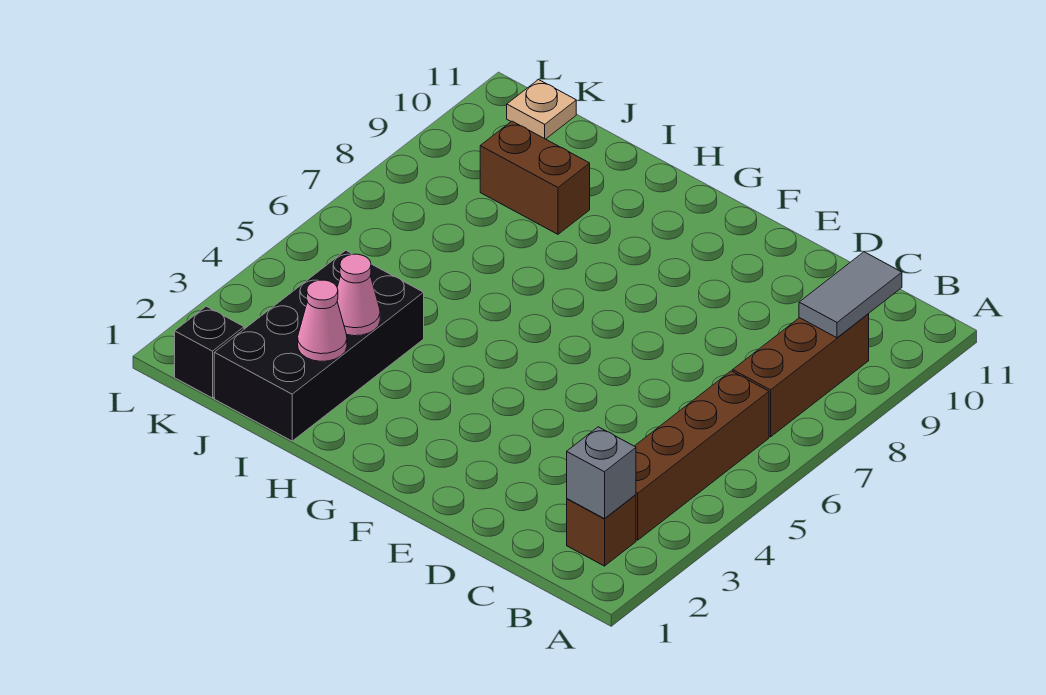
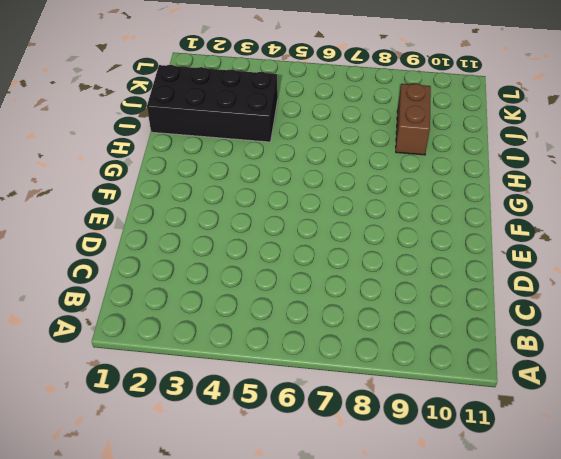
none -> brown brick B2 level 1
none -> brown brick B3:B6 level 1

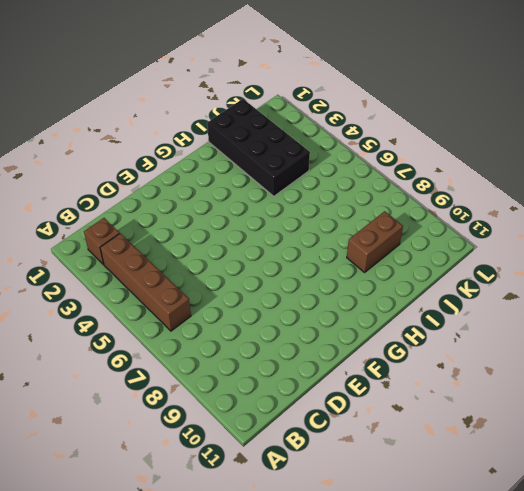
none -> brown brick B7:B9 level 1
none -> black brick K1 level 1

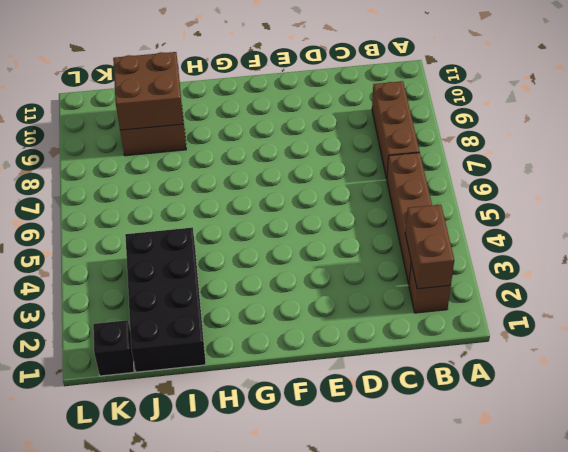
brown brick B2:B3 level 2 -> grey brick B2 level 2
brown brick I9:J10 level 2 -> none
none -> tan plate K11 level 1
none -> grey tile B9:B10 level 2

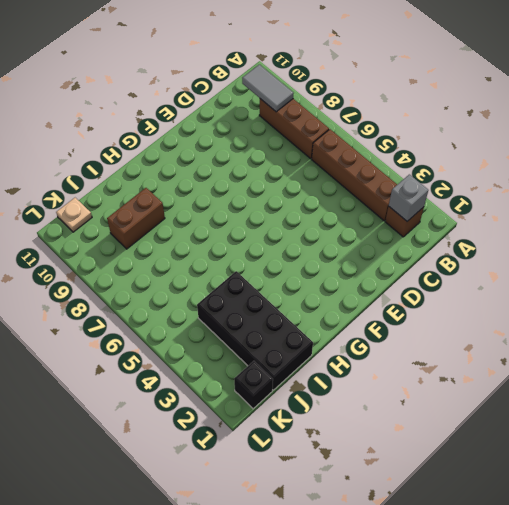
none -> pink cone I2 level 2
none -> pink cone I3 level 2

